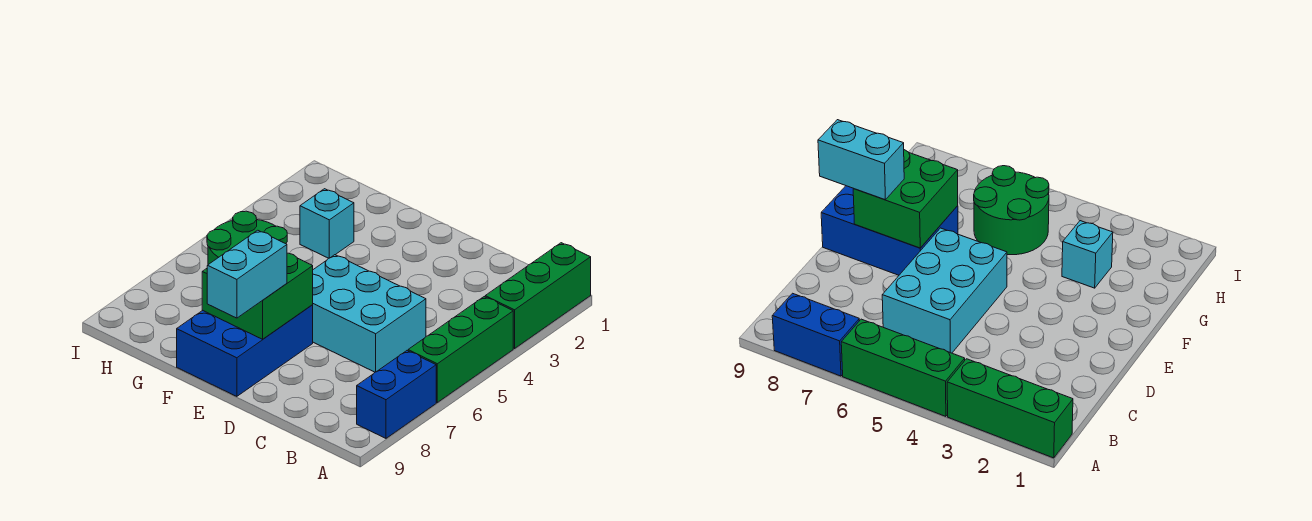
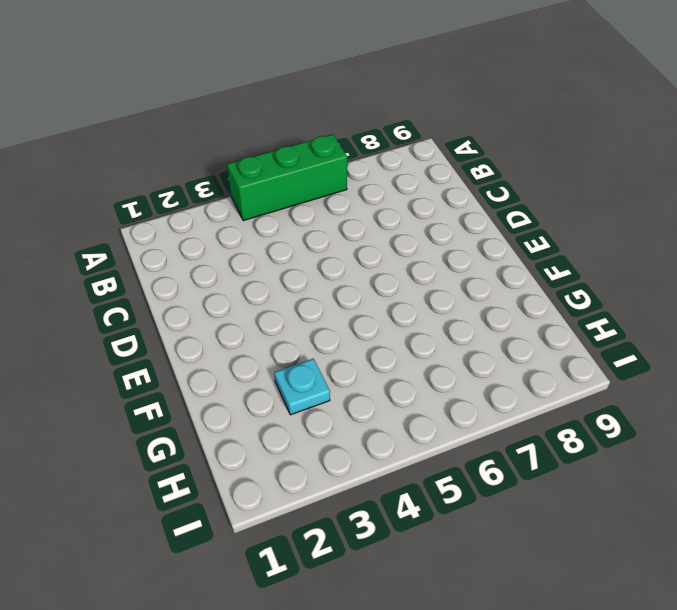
cyan plate G3 level 1 -> cyan brick G3 level 1
none -> green brick A1:A3 level 1
none -> blue brick A7:A8 level 1

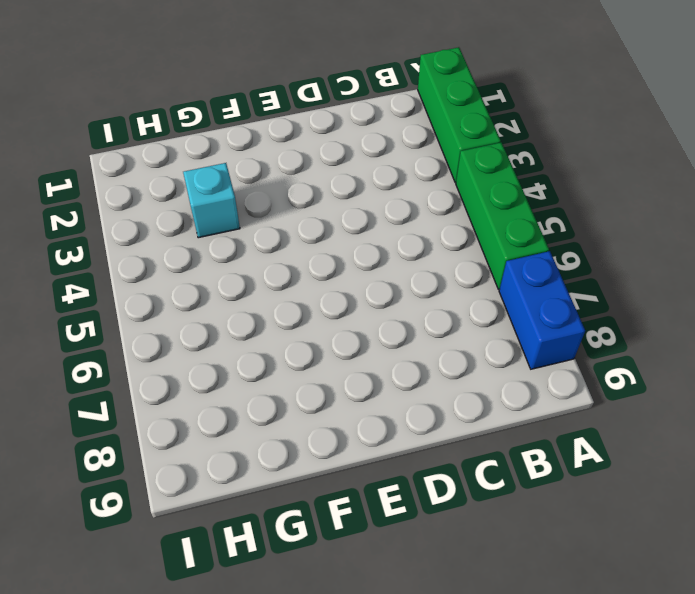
none -> cyan brick C5:E6 level 1
none -> blue brick E7:F9 level 1

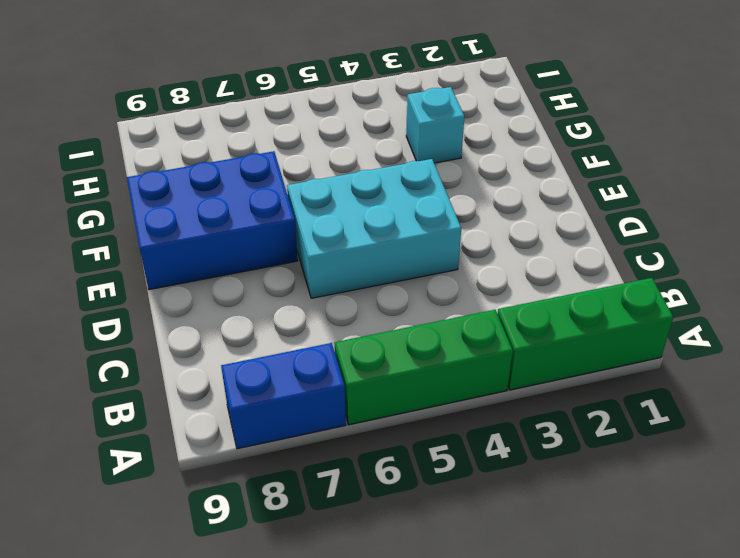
cyan brick D4:E6 level 1 -> cyan brick C5:E6 level 1
none -> green round brick G5:H6 level 1
none -> green brick E7:F8 level 2

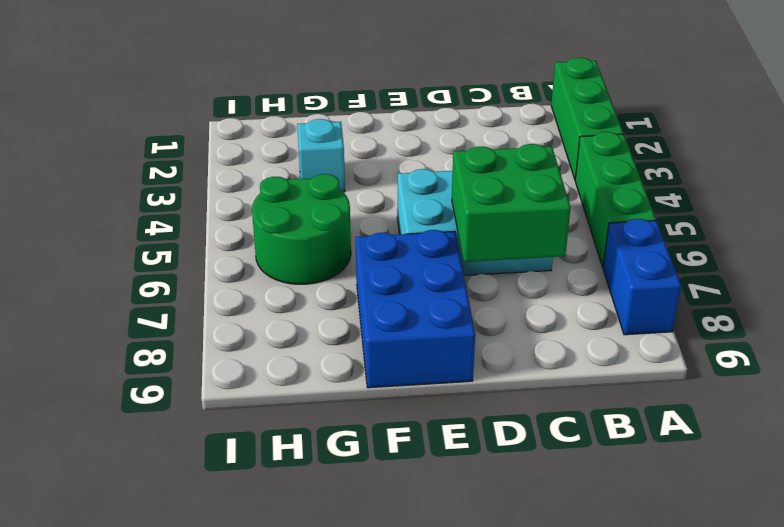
green brick C6:D7 level 2 -> green brick E7:F8 level 2
none -> cyan brick E8:E9 level 3

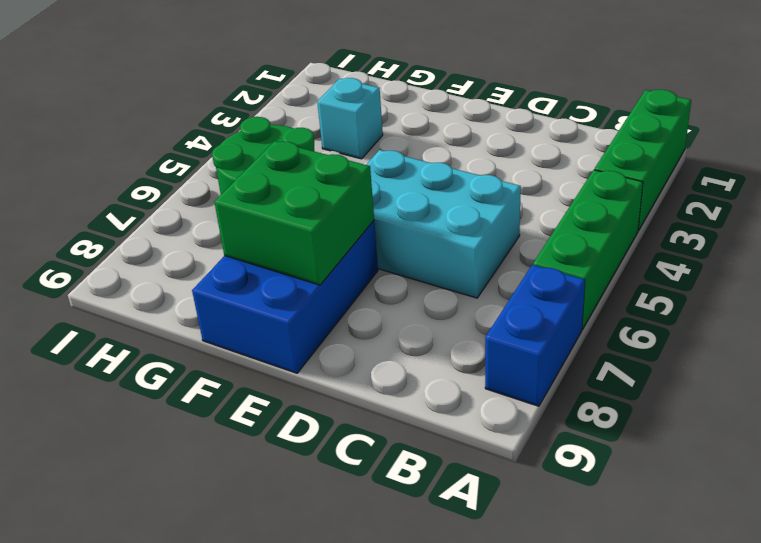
none -> cyan brick E8:E9 level 3

